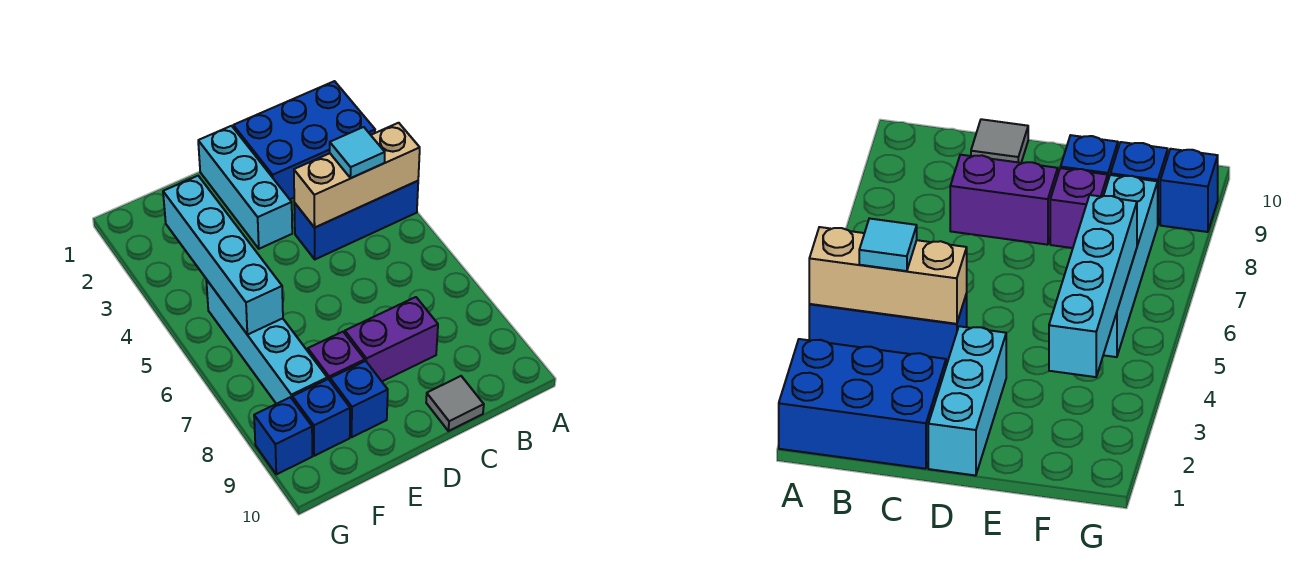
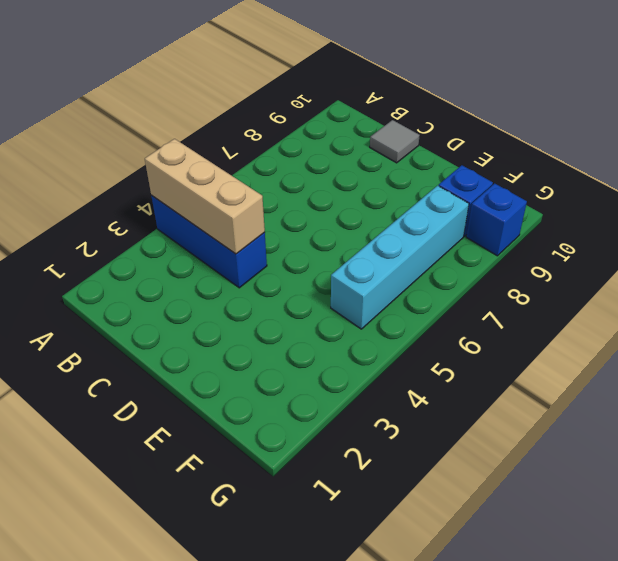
none -> blue brick A1:C2 level 1
none -> purple brick C8:D8 level 1
none -> cyan brick D1:D3 level 1

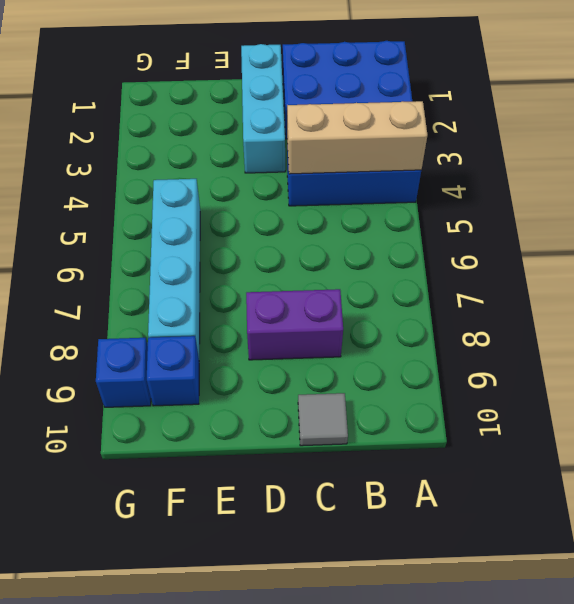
none -> purple brick E8 level 1
none -> blue brick E9 level 1
none -> cyan brick F3:F6 level 2

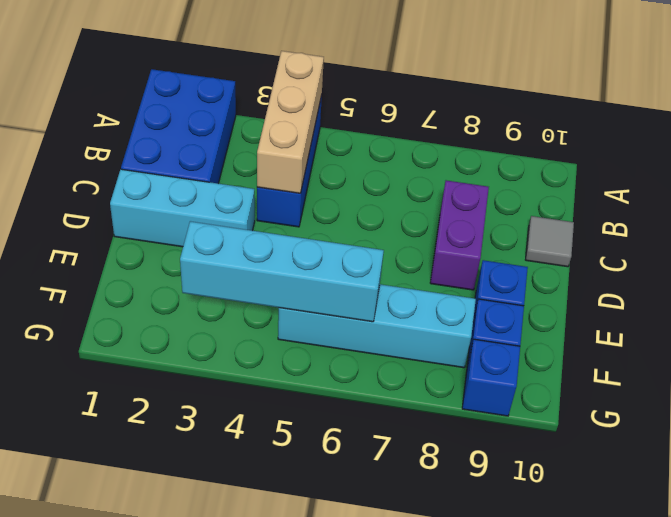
none -> purple brick E8 level 1
none -> cyan tile B4 level 3

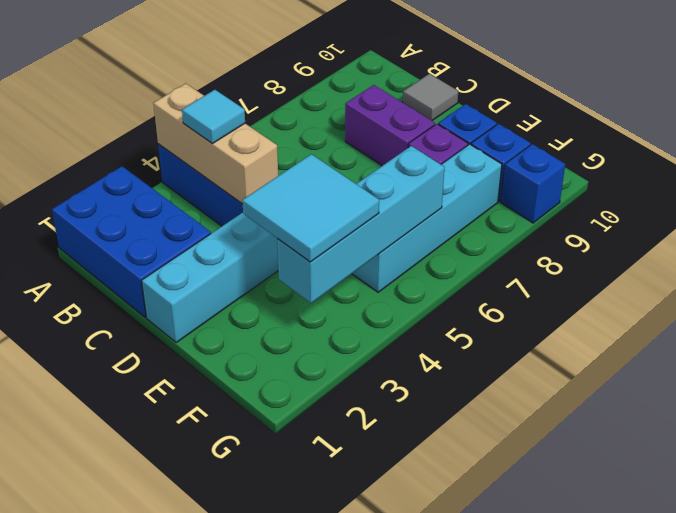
cyan tile E3:F4 level 3 -> none

